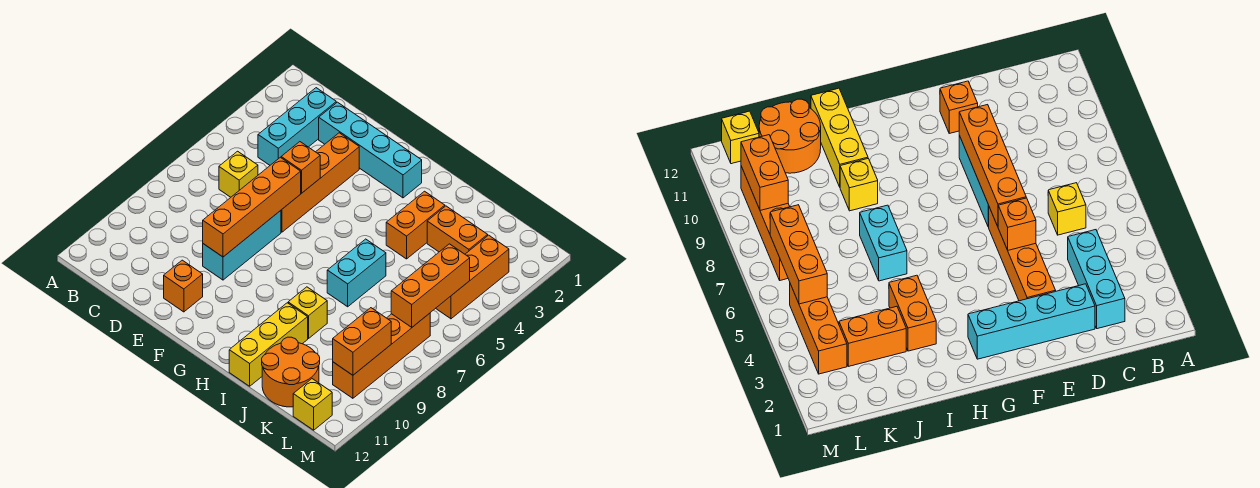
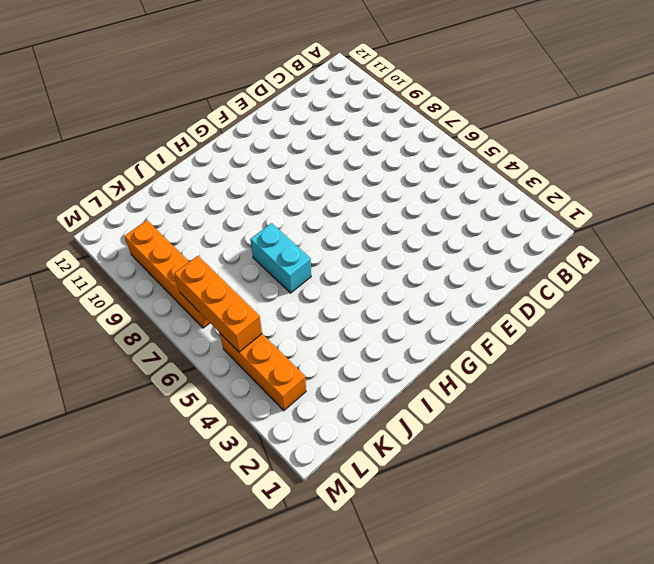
none -> cyan brick C2:C4 level 1
none -> yellow brick C6 level 1
none -> cyan brick D2:G2 level 1

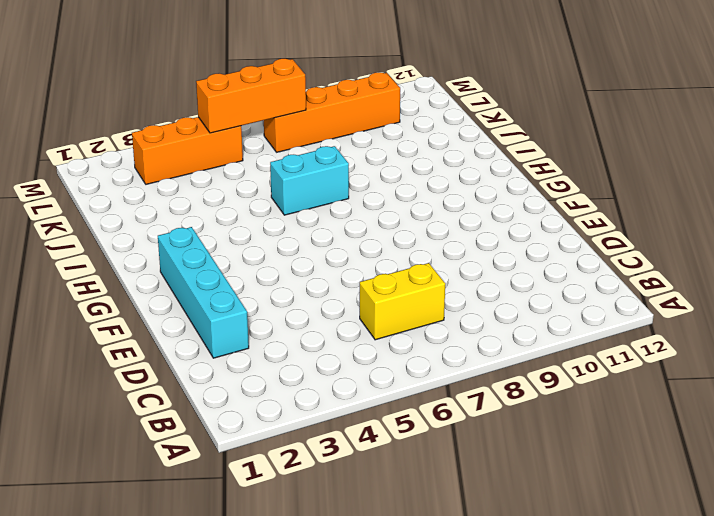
yellow brick C6:C7 level 1 -> yellow brick C6 level 1
none -> cyan brick C2:C4 level 1
none -> orange brick E3:E6 level 1
none -> cyan brick E7:E9 level 1

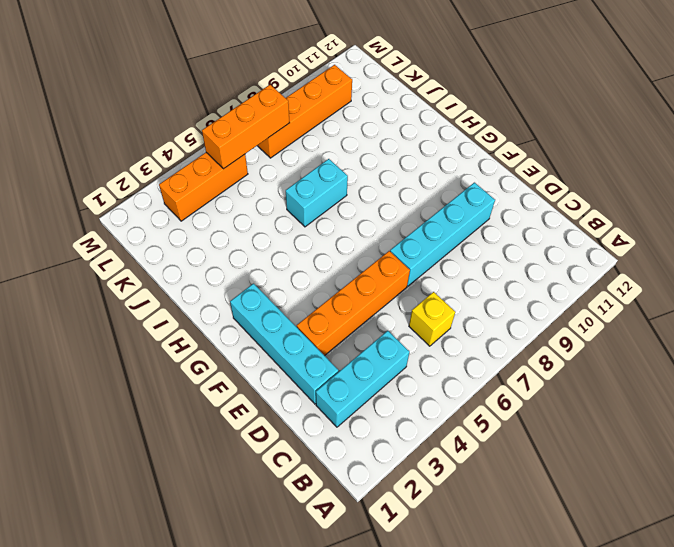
cyan brick E7:E10 level 1 -> cyan brick E7:E9 level 1
none -> orange brick E11 level 1
none -> orange brick I3:I4 level 1
none -> yellow brick I9 level 1

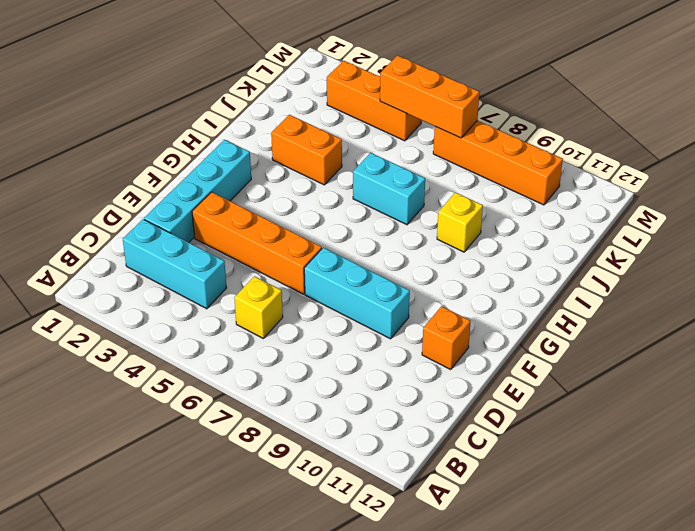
none -> yellow brick I10:I12 level 1
none -> orange brick J3:K3 level 1
none -> orange round brick J11:K12 level 1

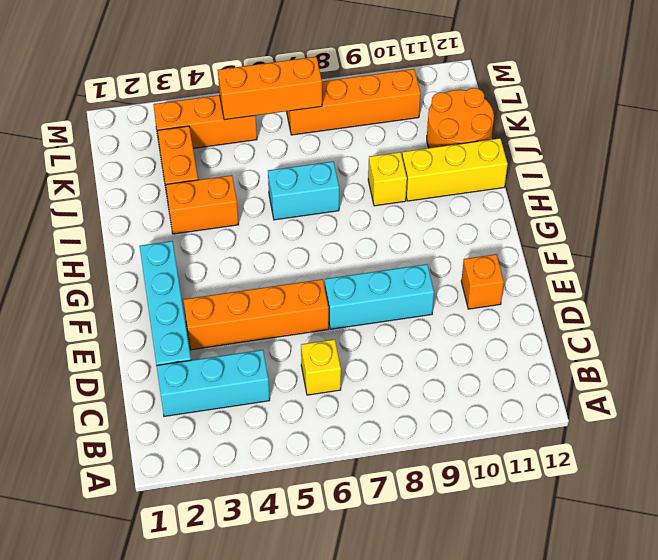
none -> yellow brick L12 level 1
none -> orange brick E5 level 2
none -> orange brick E6:E9 level 2

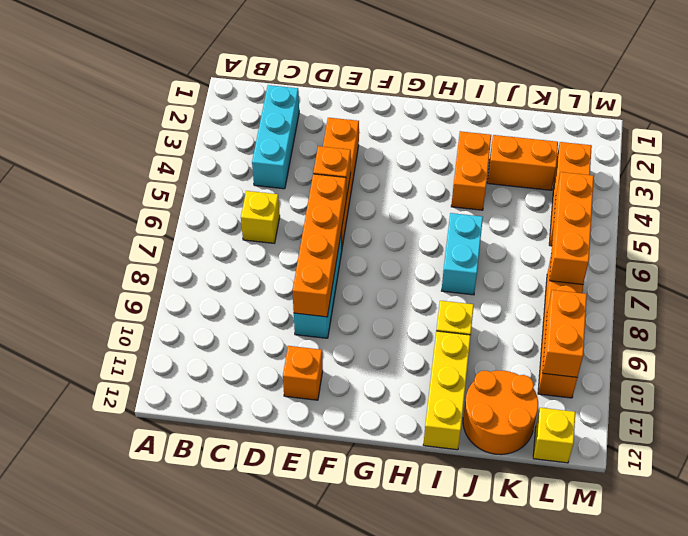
none -> cyan brick D2:G2 level 1

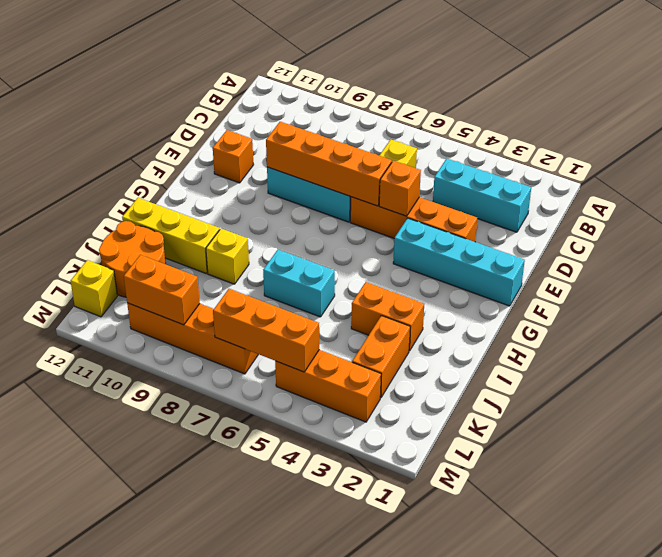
cyan brick F1:F4 level 1 -> cyan brick D2:G2 level 1

